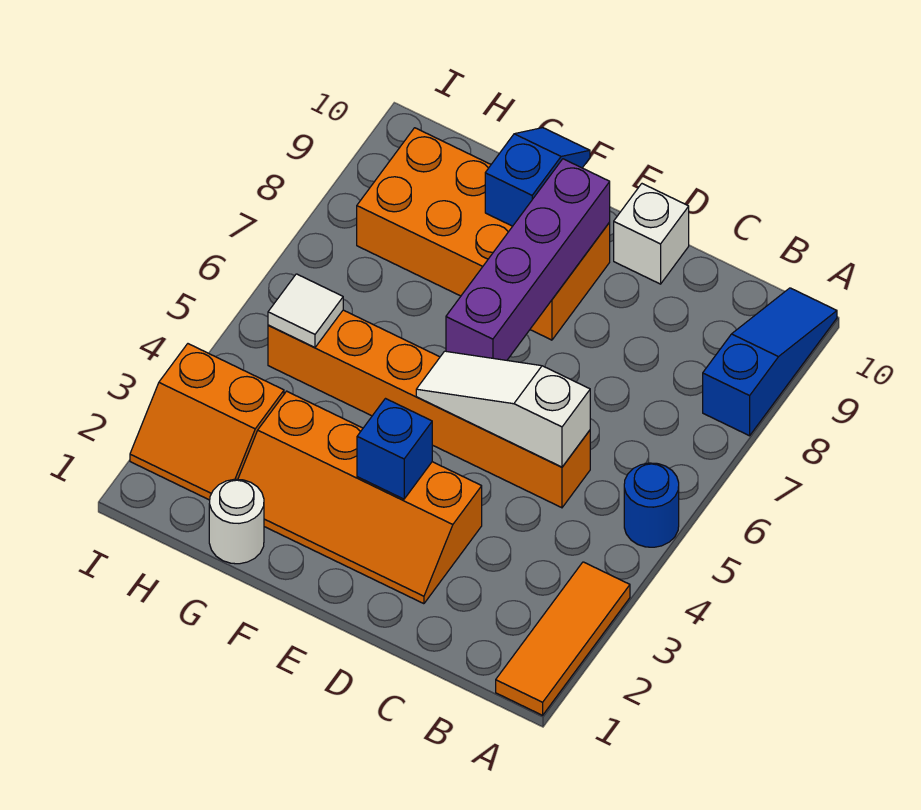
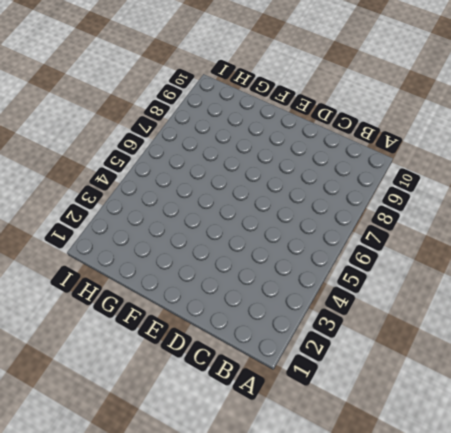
none -> orange tile A1:A3 level 1
none -> blue round brick A5 level 1
none -> blue slope A8:A10 level 1 top 8

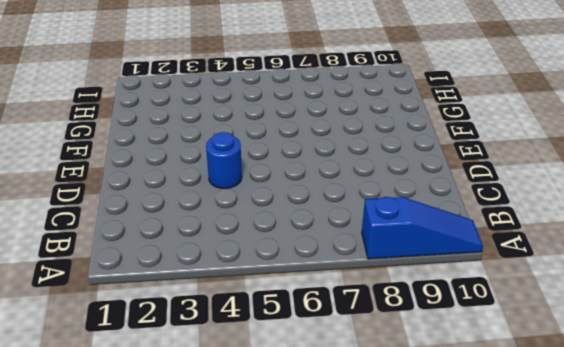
blue round brick D4 level 1 -> blue round brick A5 level 1
none -> orange tile A1:A3 level 1
none -> orange brick C5:H5 level 1
none -> orange slope D2:G3 level 1 top 3

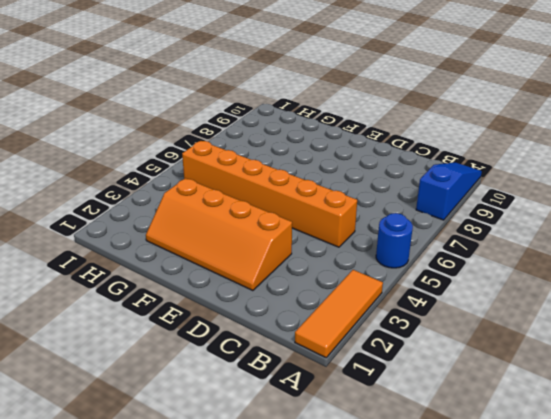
none -> white brick D10 level 1
none -> orange brick E8:H9 level 1
none -> white round brick G1 level 1

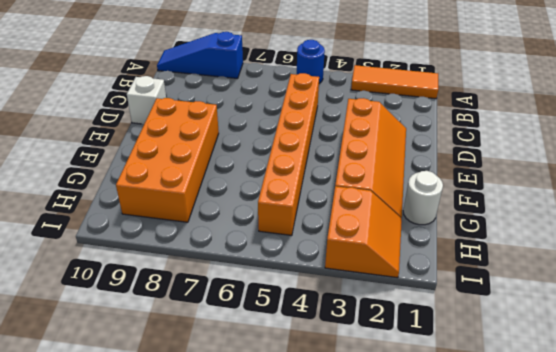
none -> white slope C5:E5 level 2 top C
none -> blue brick E3 level 2
none -> purple brick E6:E9 level 2

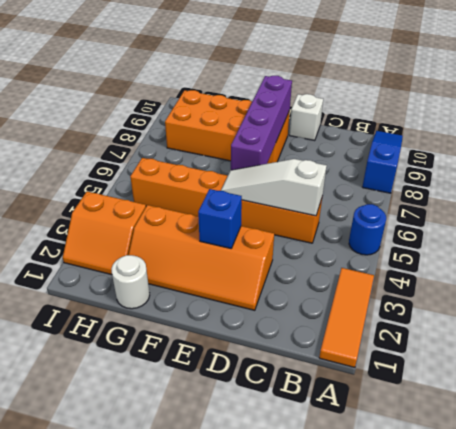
none -> blue slope F9:F10 level 2 top 9
none -> white tile H5 level 2

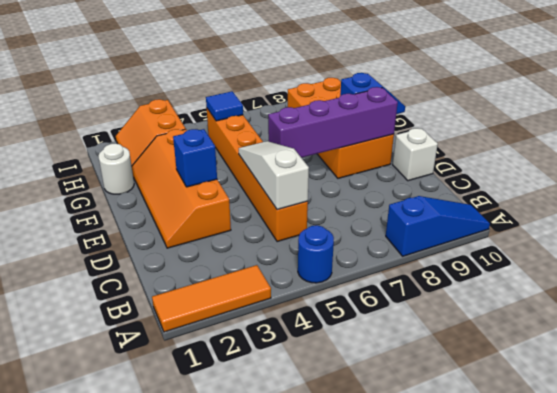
blue tile H5 level 2 -> white tile H5 level 2

